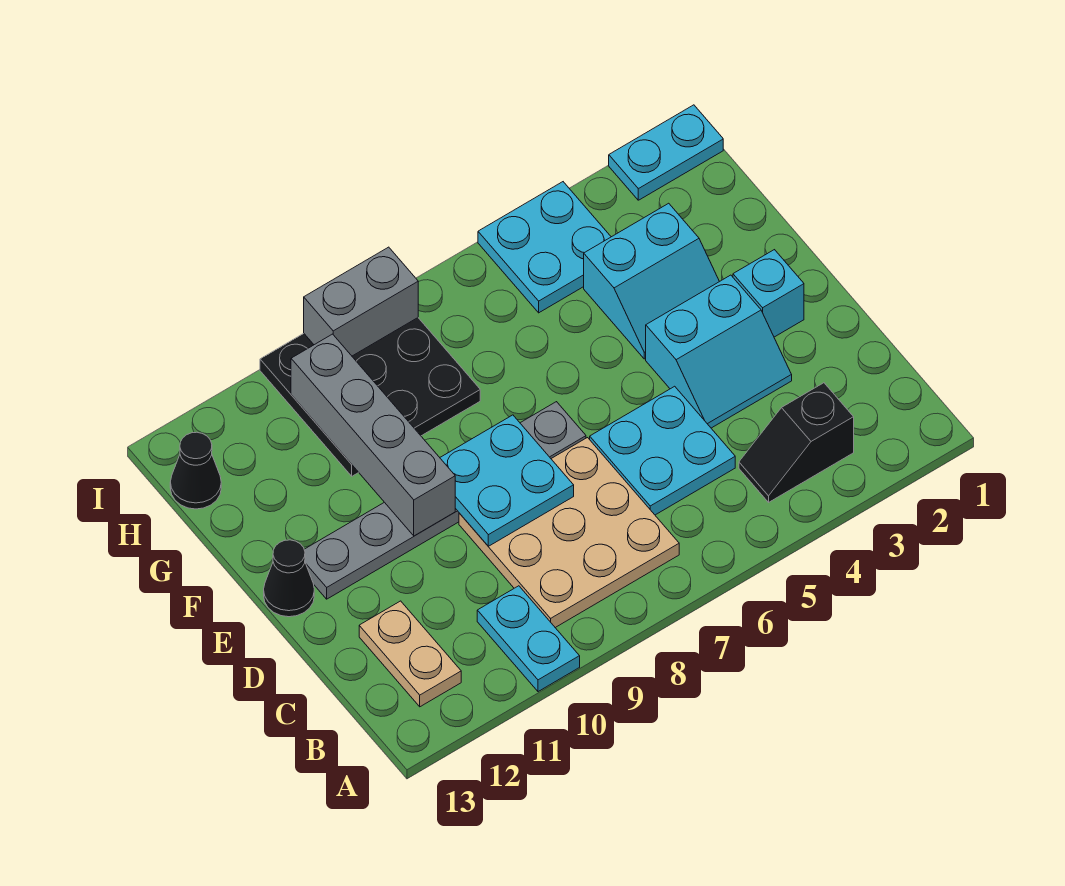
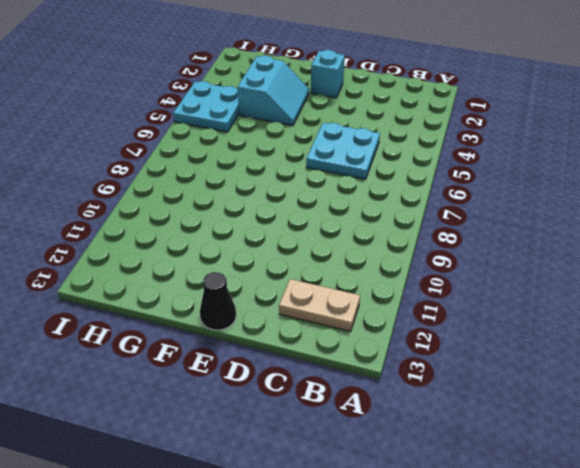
none -> cyan plate A10:B10 level 1
none -> black slope B3:B4 level 1 top 3
none -> tan plate B7:D9 level 1

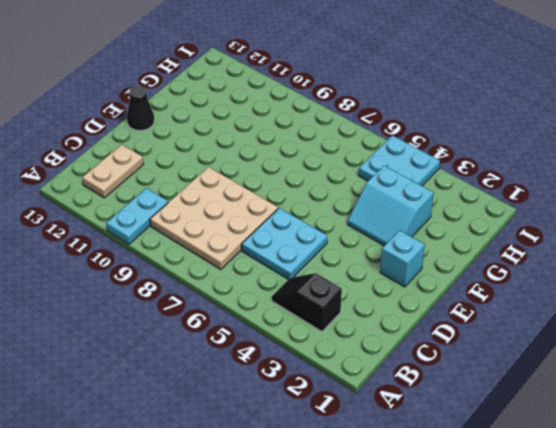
none -> cyan slope D3:E4 level 1 top E
none -> grey plate E7:E12 level 1
none -> black plate G8:I10 level 1

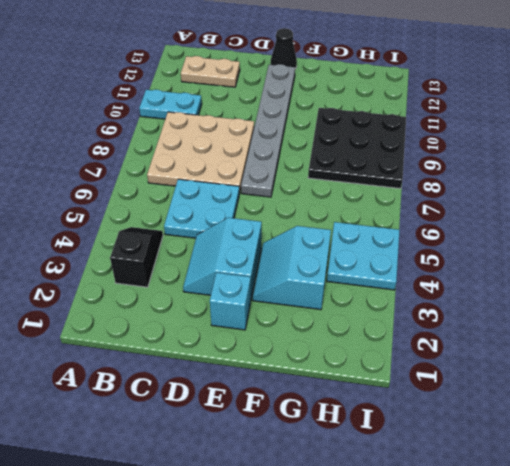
none -> black cone H13 level 1
none -> cyan plate I1:I2 level 1
none -> cyan plate D8:E9 level 2

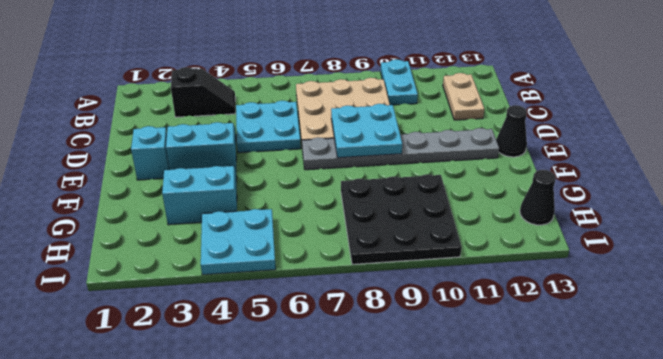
none -> cyan plate I1:I2 level 1
none -> grey brick E10:H10 level 2
none -> grey brick I8:I9 level 2

